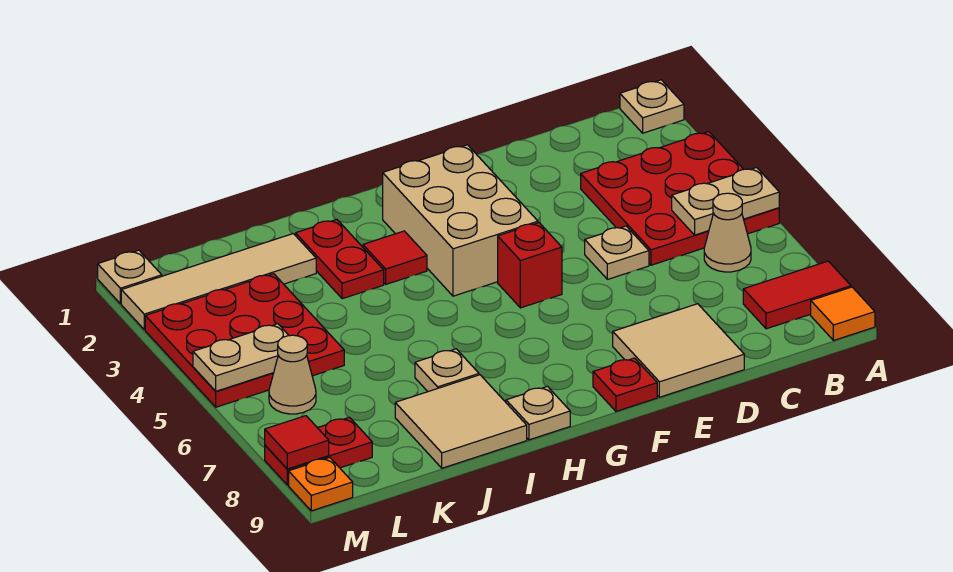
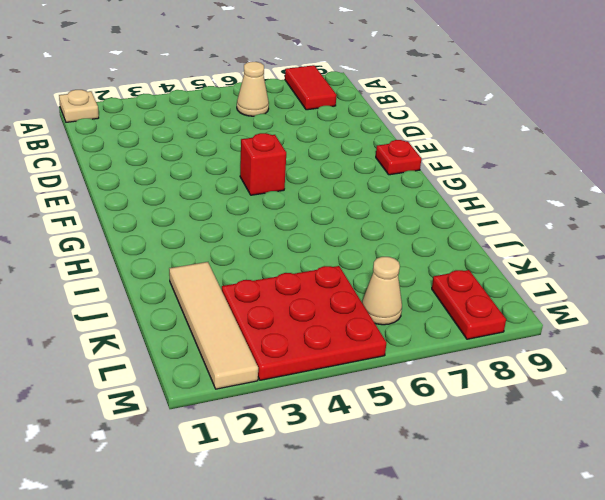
none -> red plate A3:C5 level 1
none -> orange tile A9 level 1
none -> tan plate D5 level 1

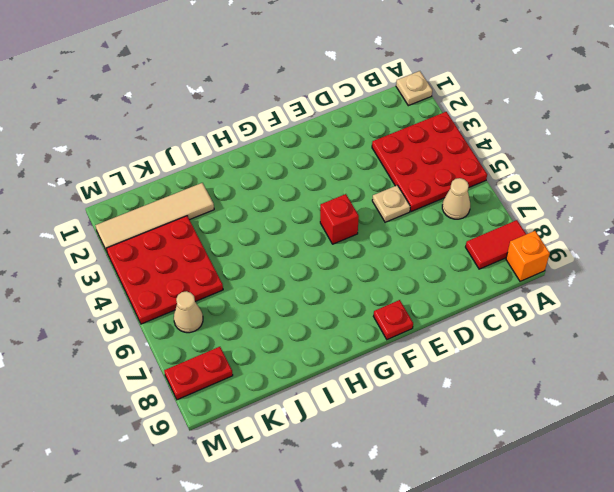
orange brick A9 level 1 -> orange tile A9 level 1
none -> tan tile D8:E9 level 1
none -> tan brick F2:G4 level 1
none -> red tile H3 level 1

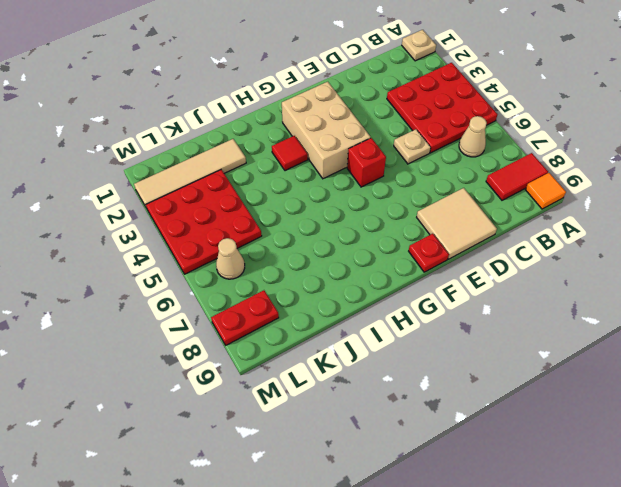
none -> tan plate H9 level 1
none -> red plate I2:I3 level 1
none -> tan plate I7 level 1

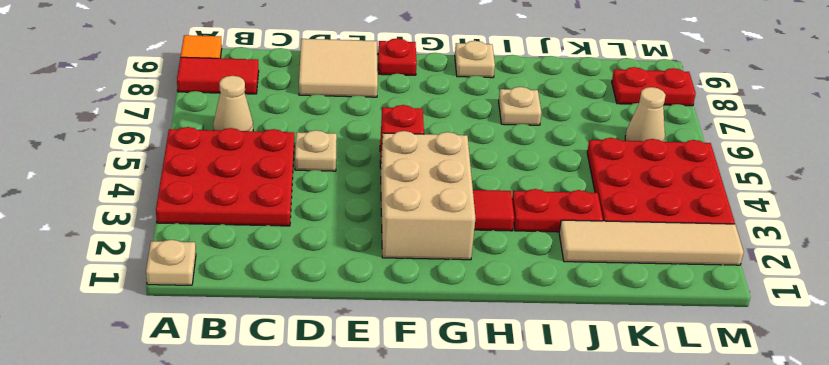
red plate I3:J3 level 1 -> red plate I2:I3 level 1
none -> tan tile I8:J9 level 1
none -> tan plate M1 level 1
none -> orange plate M9 level 1

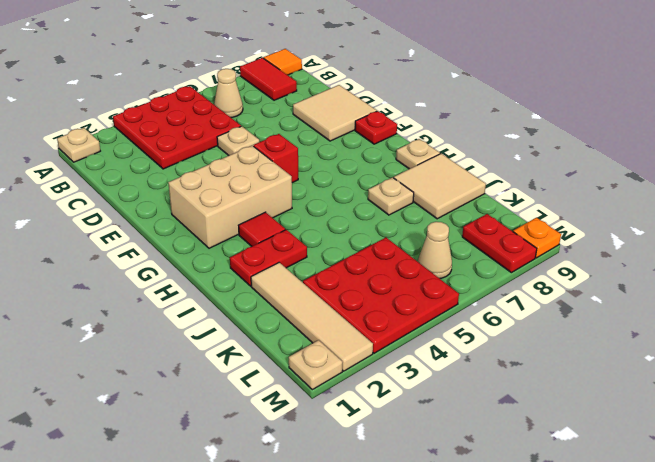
none -> tan plate A5:B5 level 2
none -> tan plate L5:M5 level 2
none -> red tile M8 level 2

